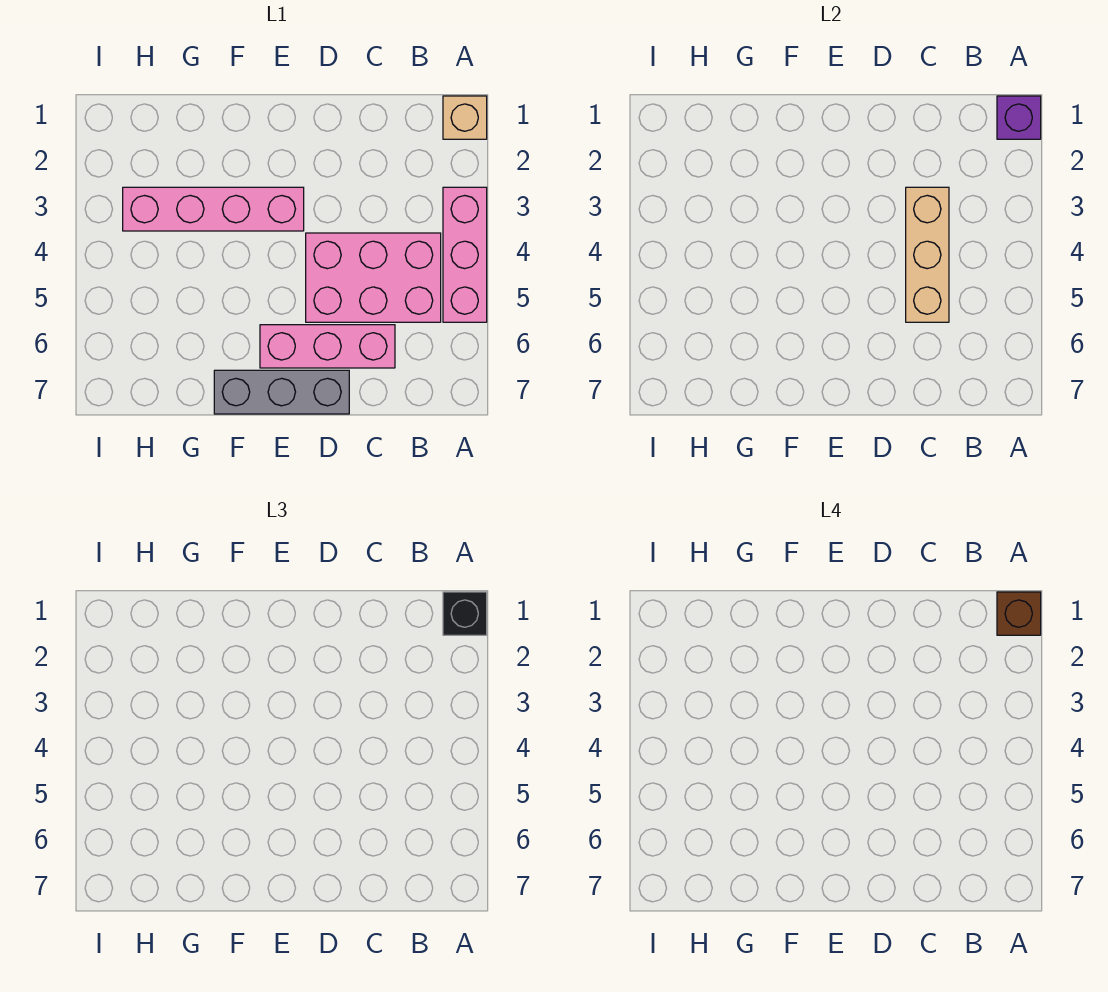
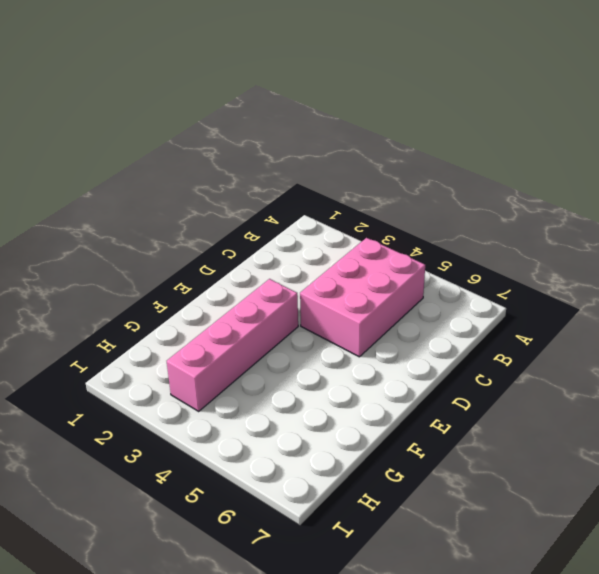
none -> tan brick A1 level 1
none -> pink brick A3:A5 level 1

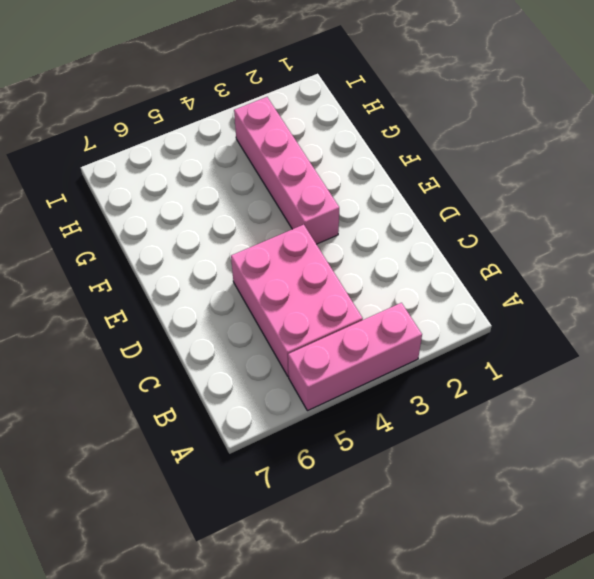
none -> tan brick A1 level 1
none -> pink brick C6:E6 level 1

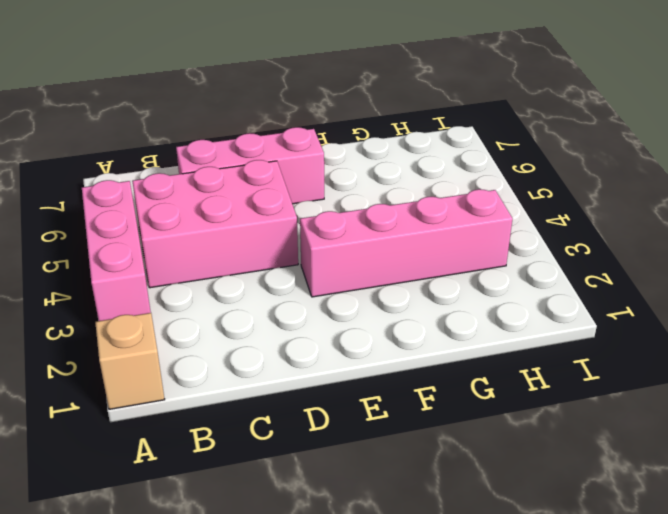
none -> grey brick D7:F7 level 1
none -> purple brick A1 level 2

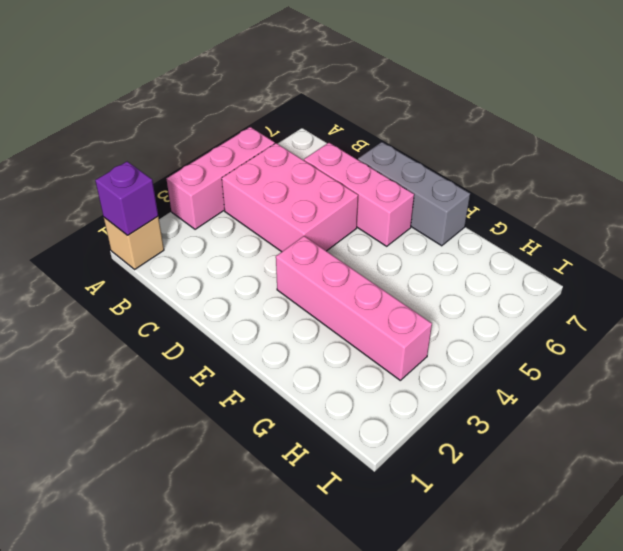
none -> tan brick C3:C5 level 2
none -> black brick A1 level 3

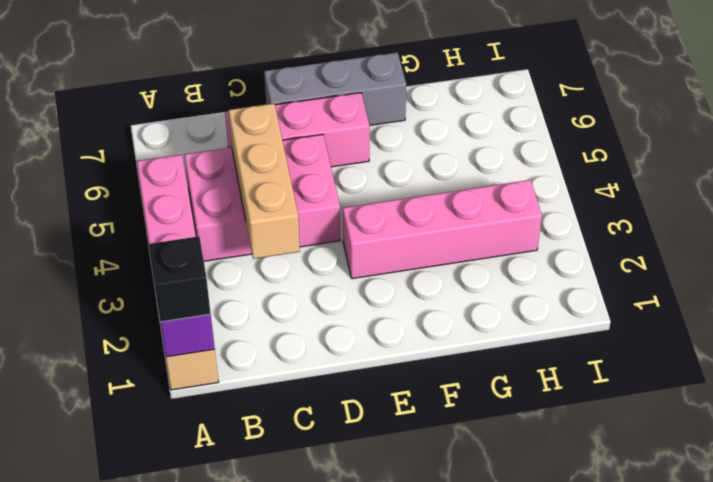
none -> brown brick A1 level 4

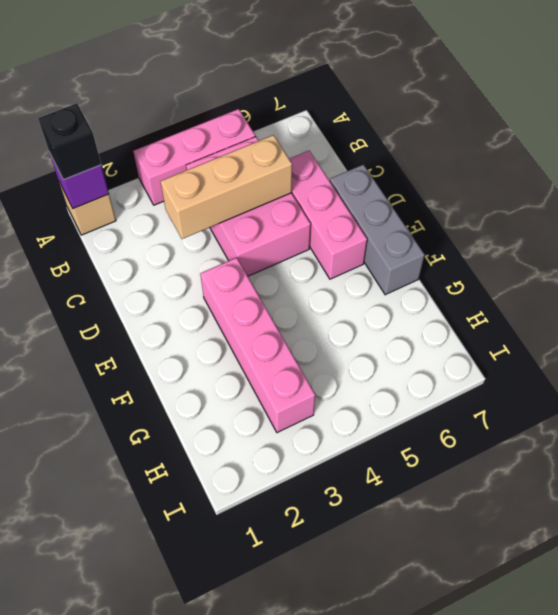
none -> brown brick A1 level 4

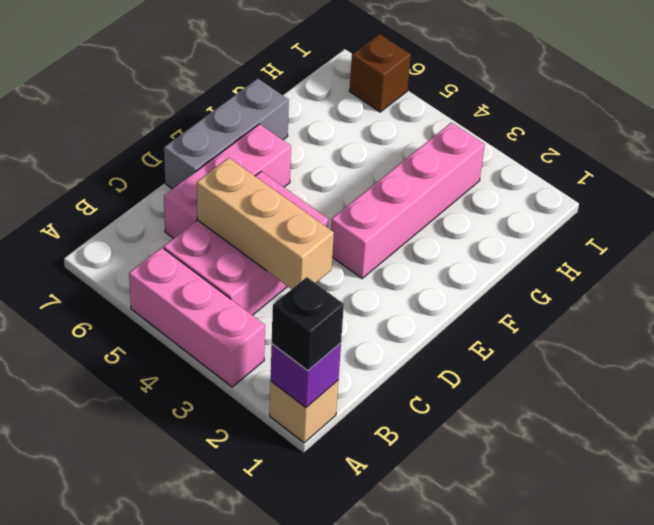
brown brick I6 level 1 -> brown brick A1 level 4

